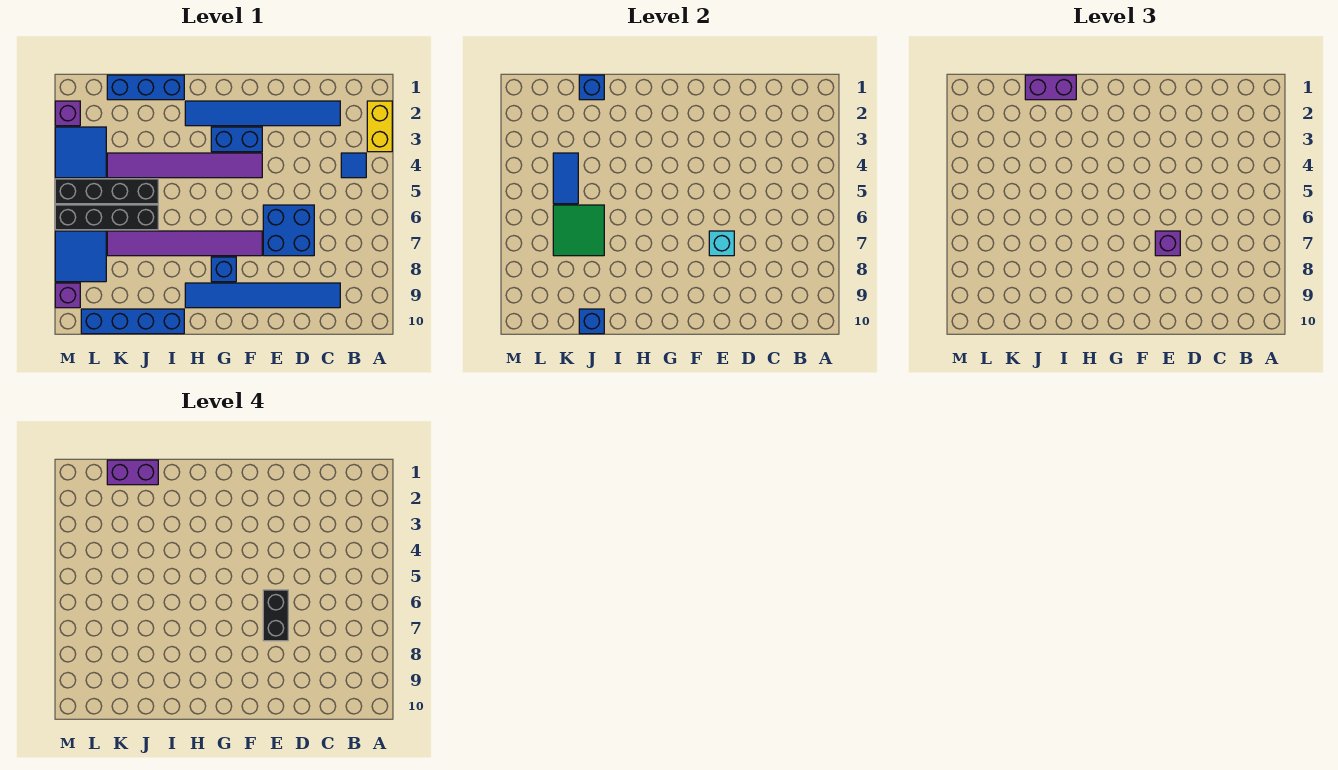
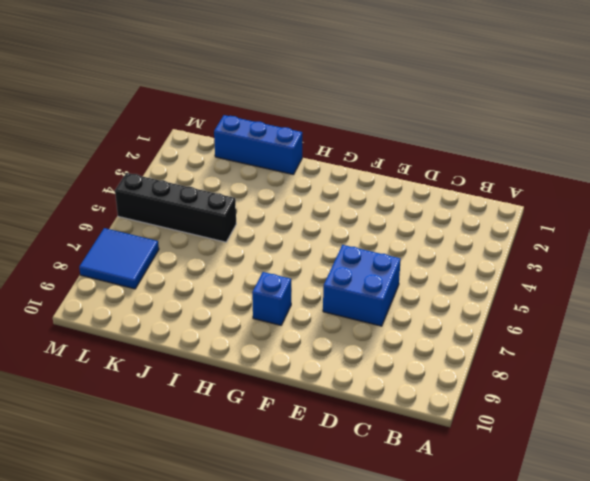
none -> yellow brick A2:A3 level 1
none -> blue tile B4 level 1
none -> blue tile C2:H2 level 1

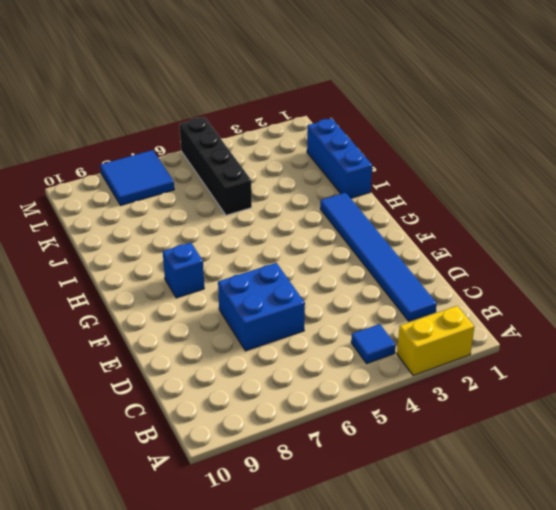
none -> blue tile C9:H9 level 1
none -> blue brick F3:G3 level 1
none -> purple tile F4:K4 level 1

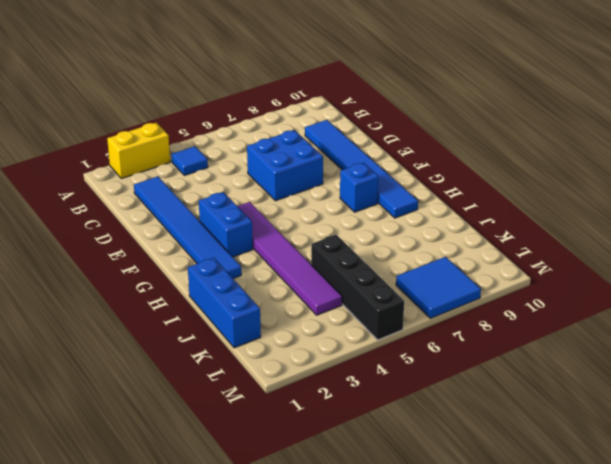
none -> purple tile F7:K7 level 1
none -> blue brick I10:L10 level 1
none -> black brick J6:M6 level 1

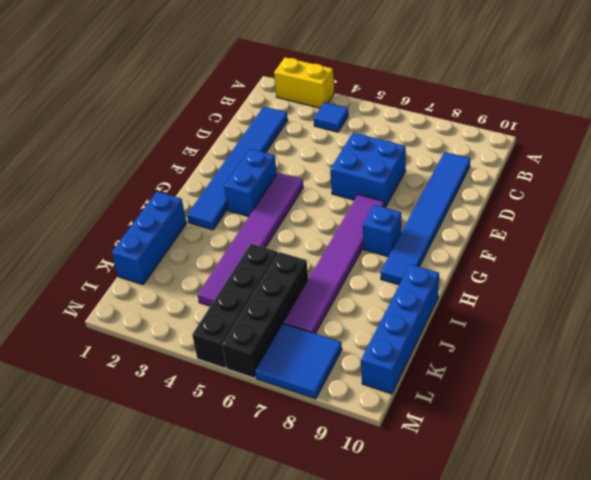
none -> blue tile L3:M4 level 1
none -> purple brick M2 level 1
none -> purple brick M9 level 1

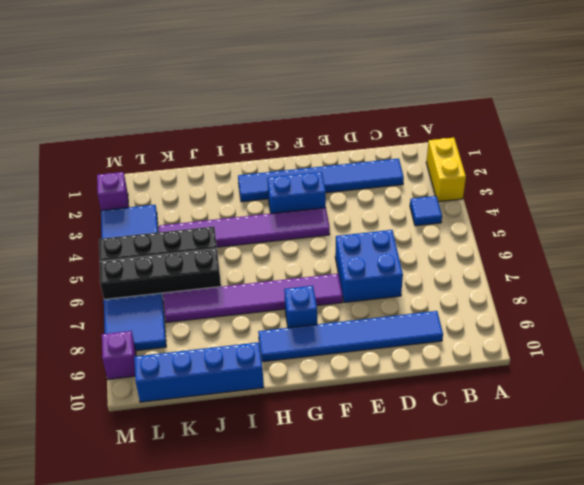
none -> blue brick I1:K1 level 1
none -> cyan brick E7 level 2
none -> blue brick J1 level 2

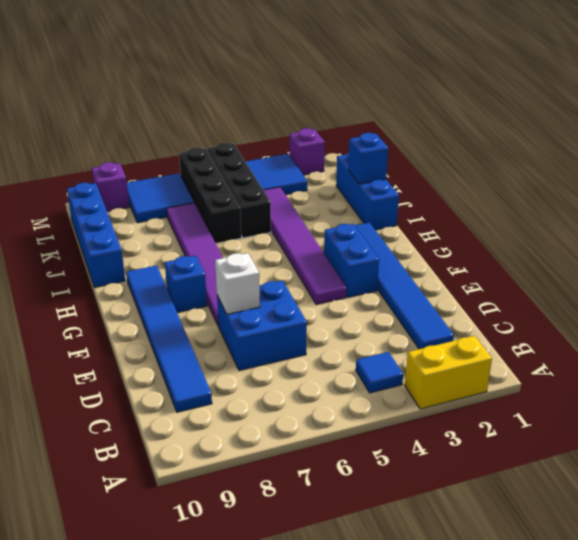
white brick E7 level 2 -> cyan brick E7 level 2
none -> green tile J6:K7 level 2
none -> blue brick J10 level 2
none -> blue tile K4:K5 level 2

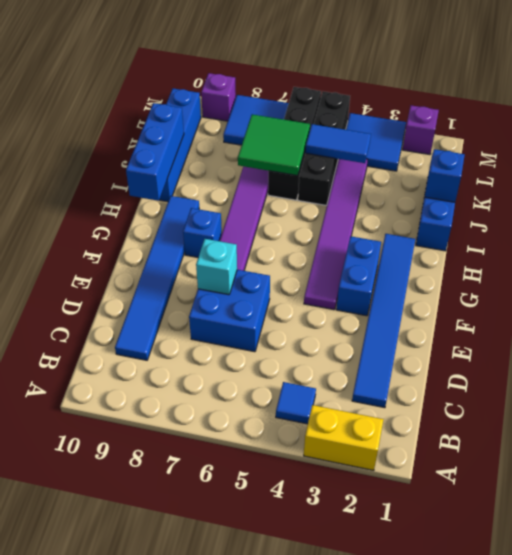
blue brick H10:J10 level 2 -> blue brick J10 level 2
none -> purple brick E7 level 3
none -> purple brick I1:J1 level 3
none -> black brick E6:E7 level 4

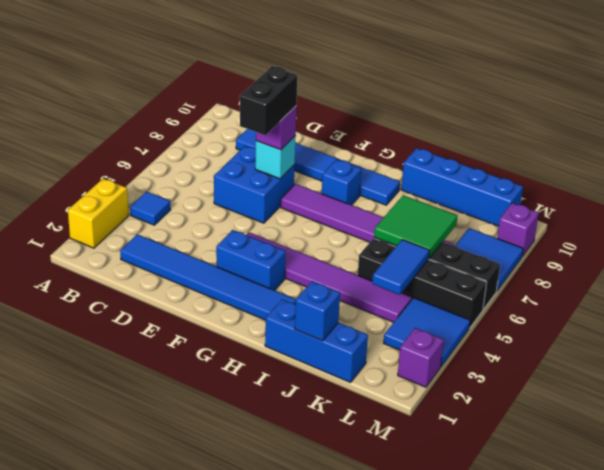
none -> blue brick J10 level 2
none -> purple brick I1:J1 level 3
none -> purple brick J1:K1 level 4

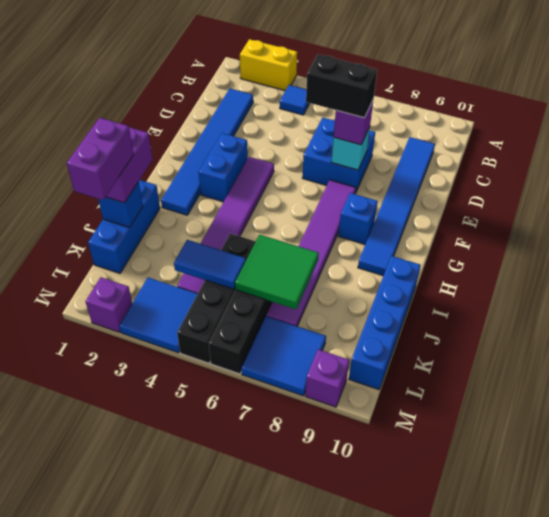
none -> blue brick J10 level 2

